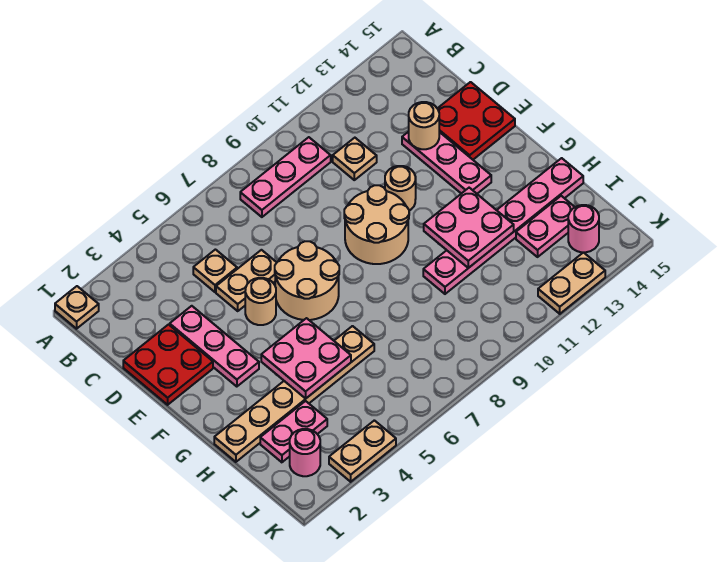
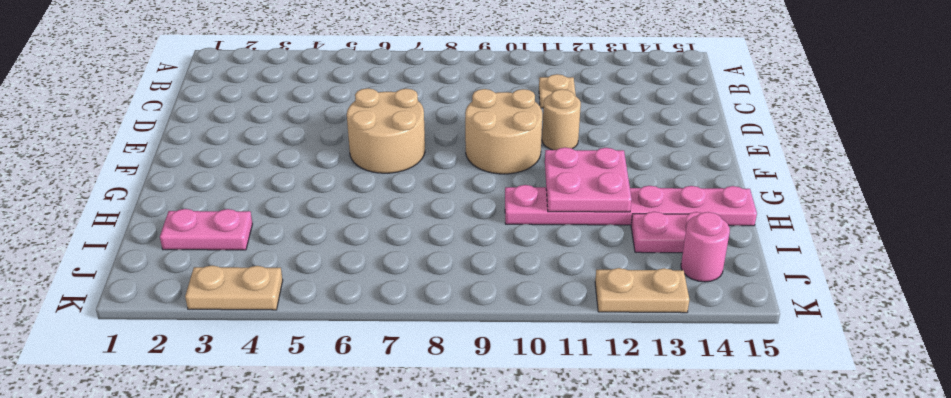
none -> tan plate A1 level 1
none -> pink plate B8:B10 level 1
none -> tan plate C5 level 1

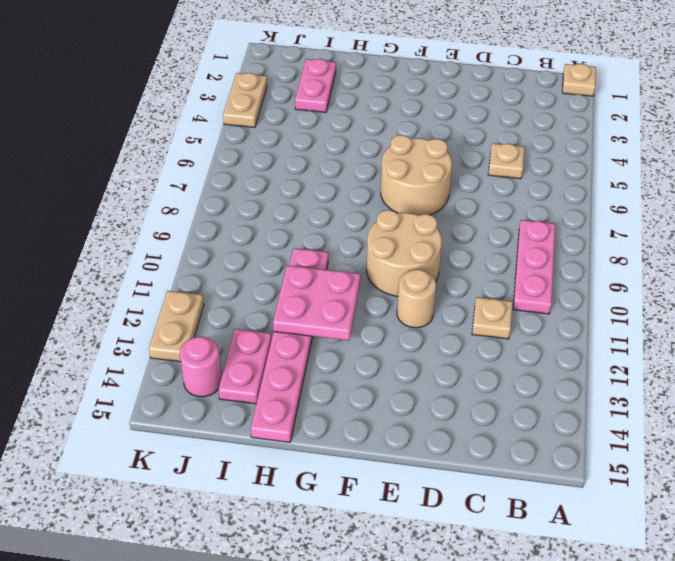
none -> red plate D1:E2 level 1
none -> pink plate D3:F3 level 1
none -> tan plate D5:D6 level 1

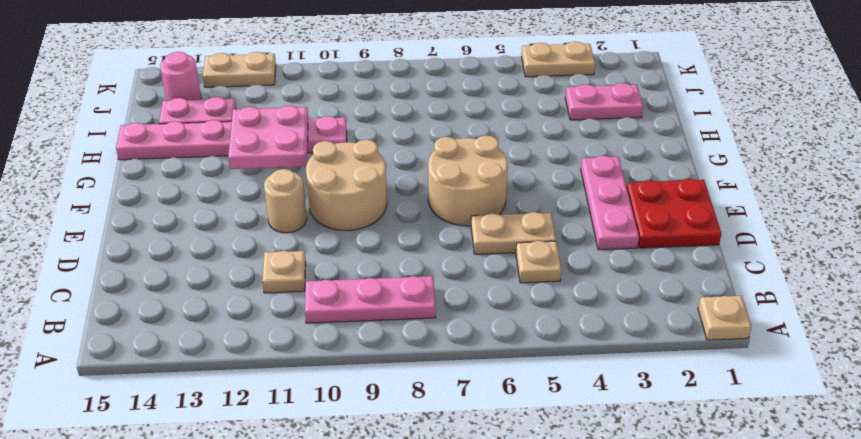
none -> pink plate D13:F13 level 1
none -> red plate D14:E15 level 1
none -> tan round brick E5 level 1

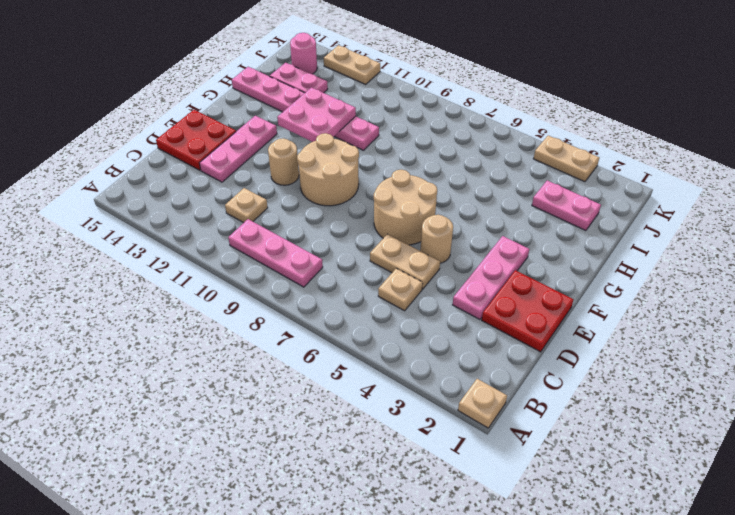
none -> tan plate H1:H6 level 1
none -> pink round brick J2 level 1
none -> tan round brick D13 level 2

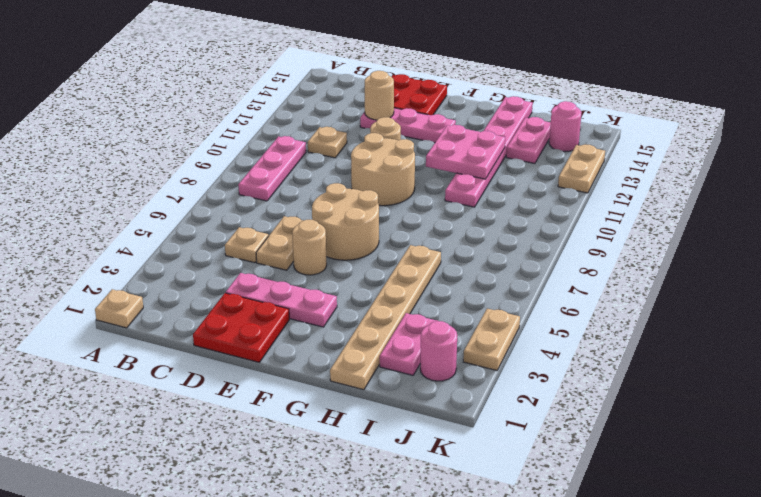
none -> pink plate G4:H5 level 2

